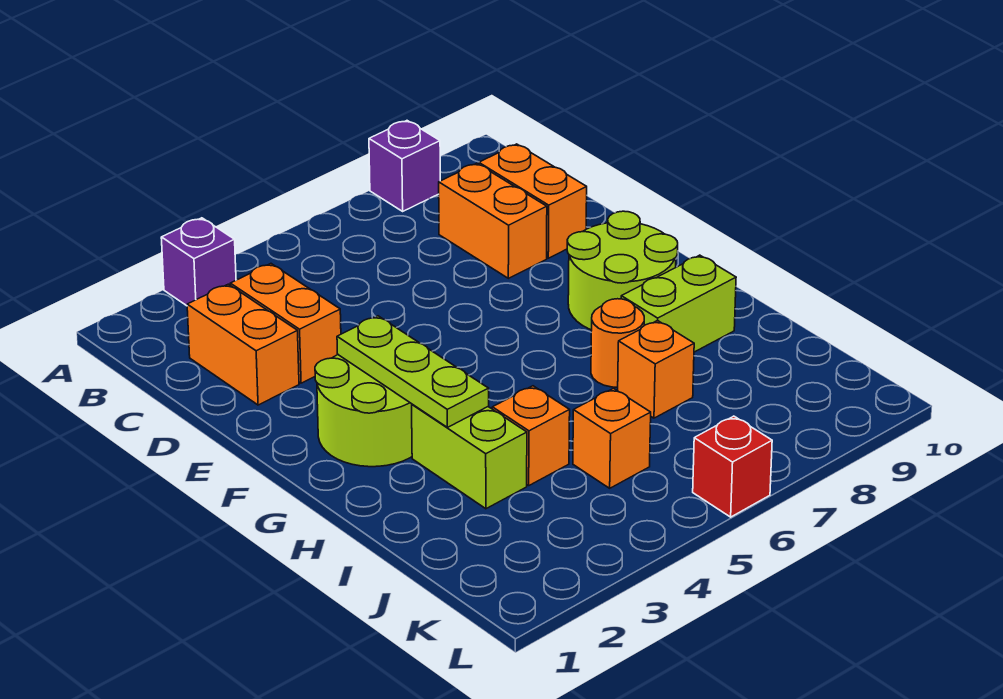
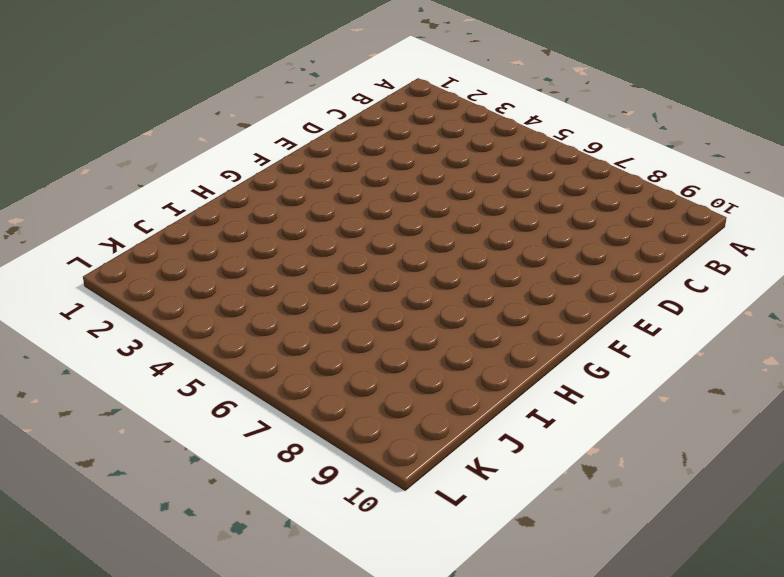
none -> purple brick A3 level 1
none -> purple brick A8 level 1
none -> orange brick C2:D2 level 1

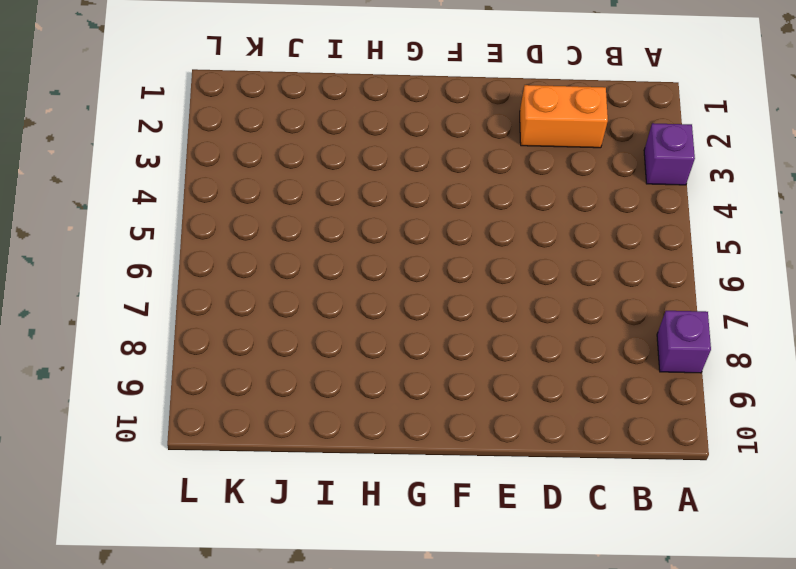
none -> orange brick C3:D3 level 1
none -> orange brick C8:D8 level 1
none -> orange brick C9:D9 level 1

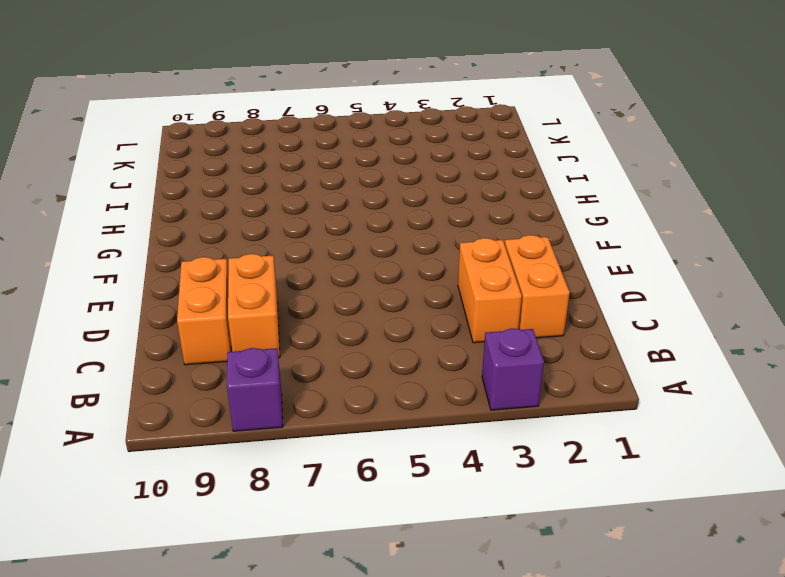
none -> lime round brick F2:G3 level 1
none -> lime round brick F8:G9 level 1
none -> lime brick H3:I3 level 1

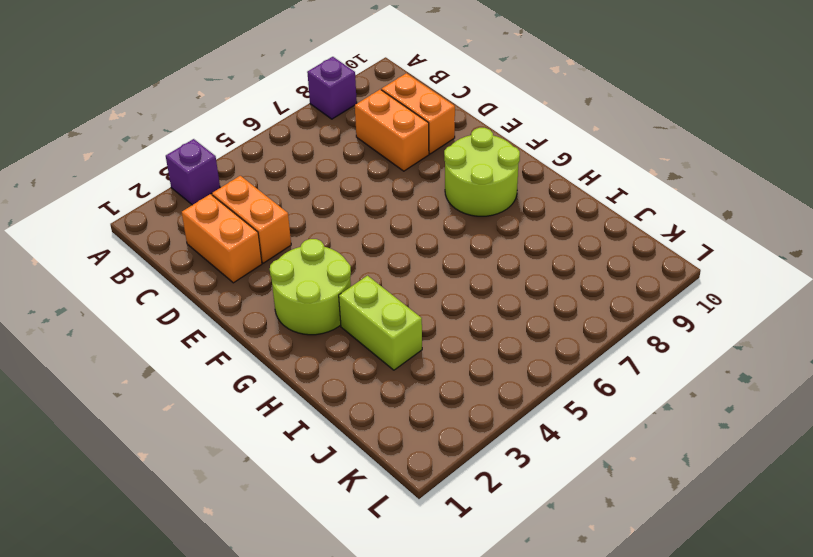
none -> orange round brick H7 level 1
none -> lime brick H8:H9 level 1
none -> orange brick I4 level 1

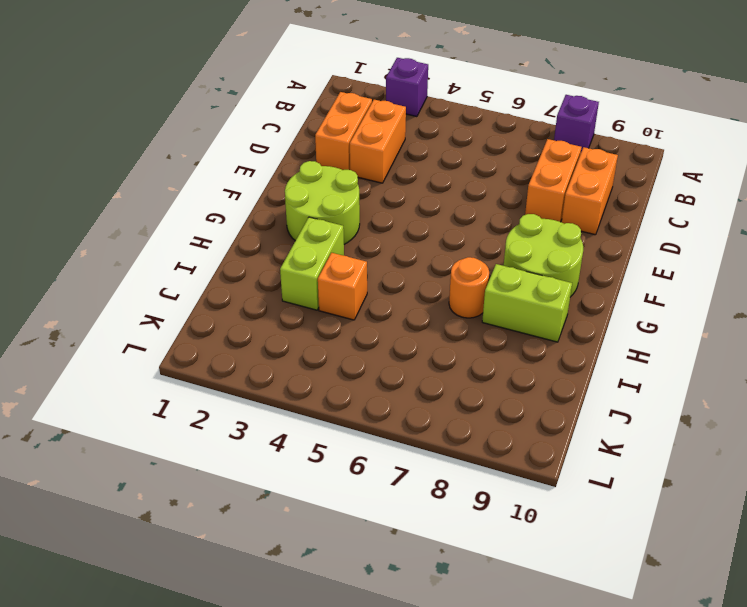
none -> orange brick I7 level 1
none -> orange brick J5 level 1
none -> red brick L6 level 1

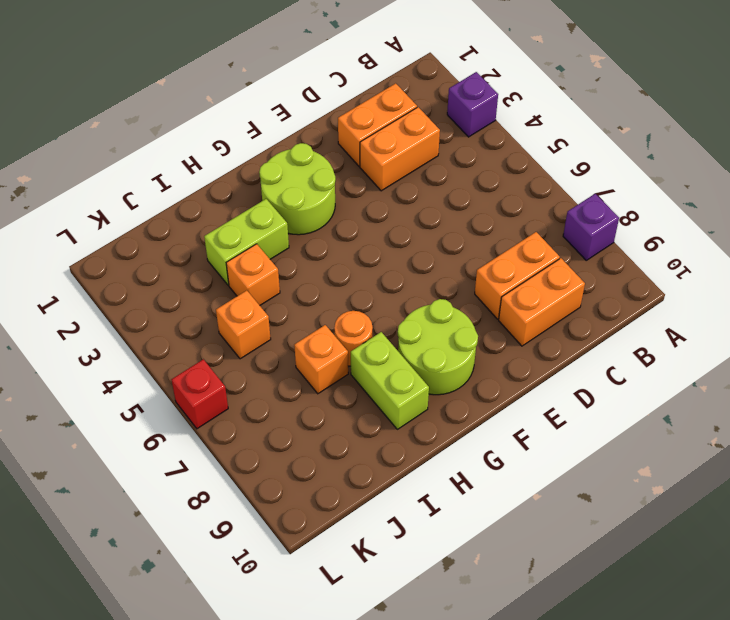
none -> lime plate F3:H3 level 2

